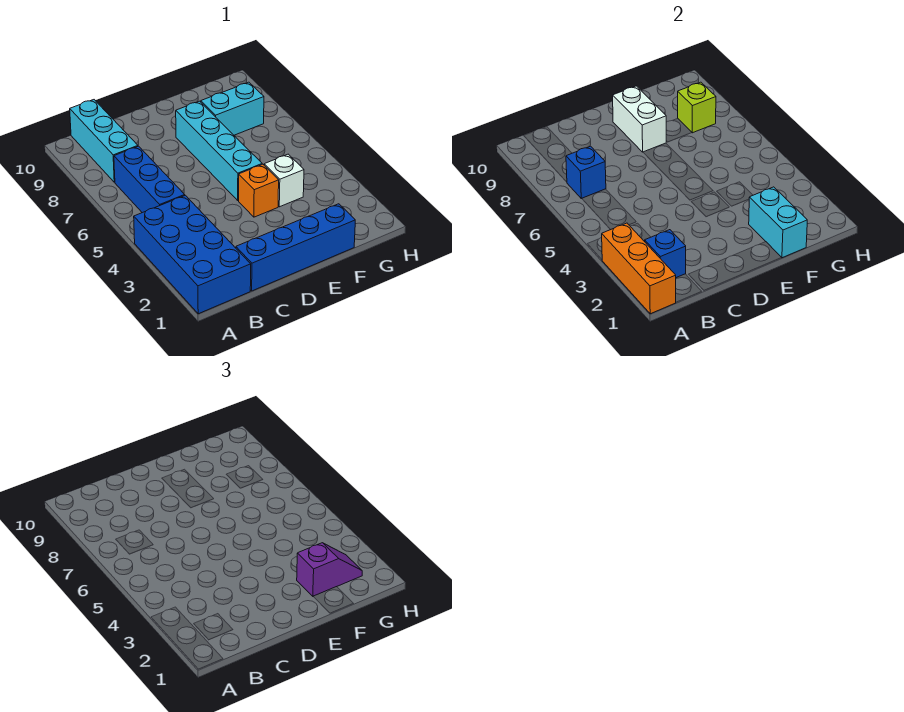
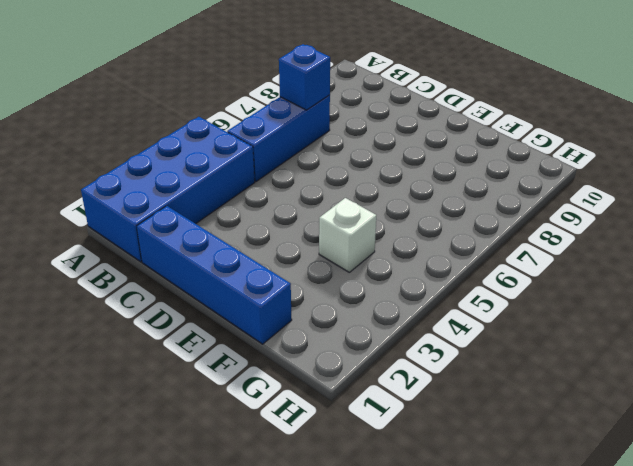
none -> cyan brick B8:B10 level 1
none -> orange brick E4 level 1
none -> cyan brick E5:E8 level 1

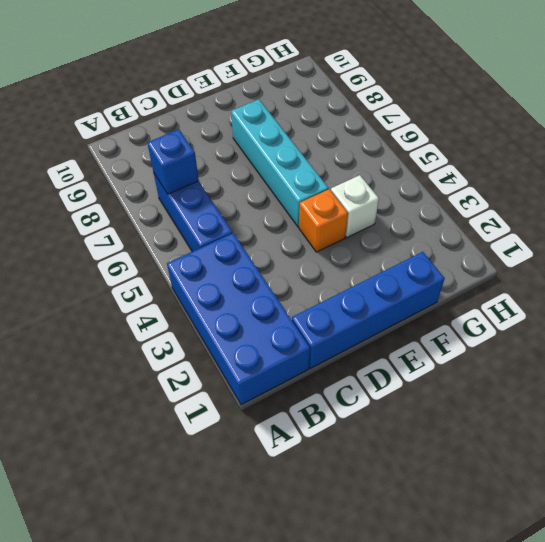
none -> cyan brick B8:B10 level 1
none -> cyan brick F8:G8 level 1
none -> orange brick A1:A3 level 2

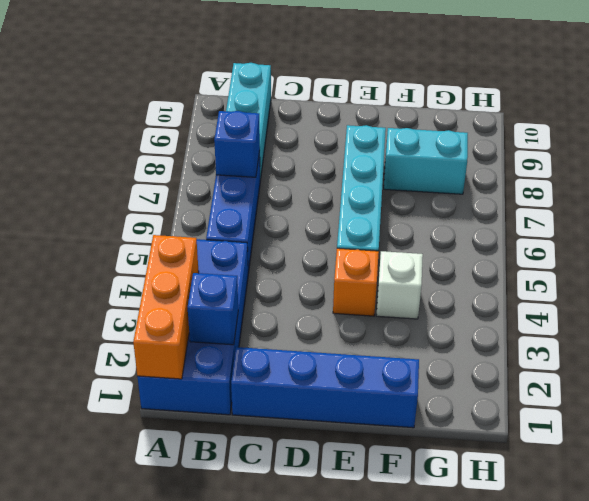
none -> white brick E8:E9 level 2
none -> cyan brick F1:F2 level 2
none -> lime brick G8 level 2

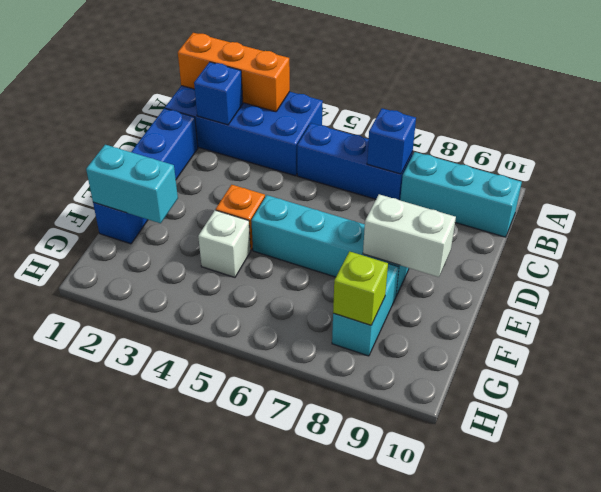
none -> purple slope F2:G2 level 3 top F

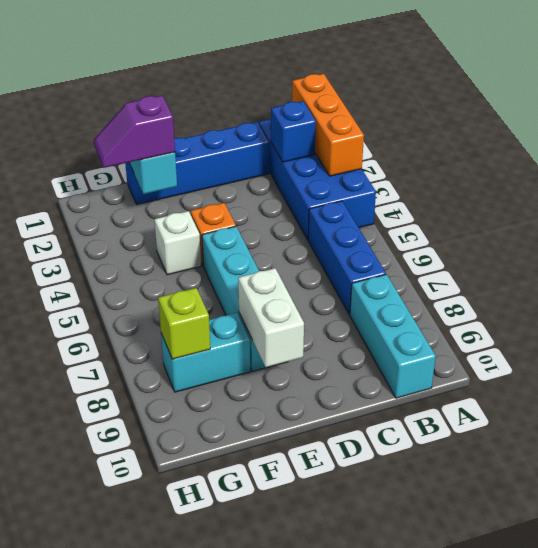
none -> blue brick B7 level 2

